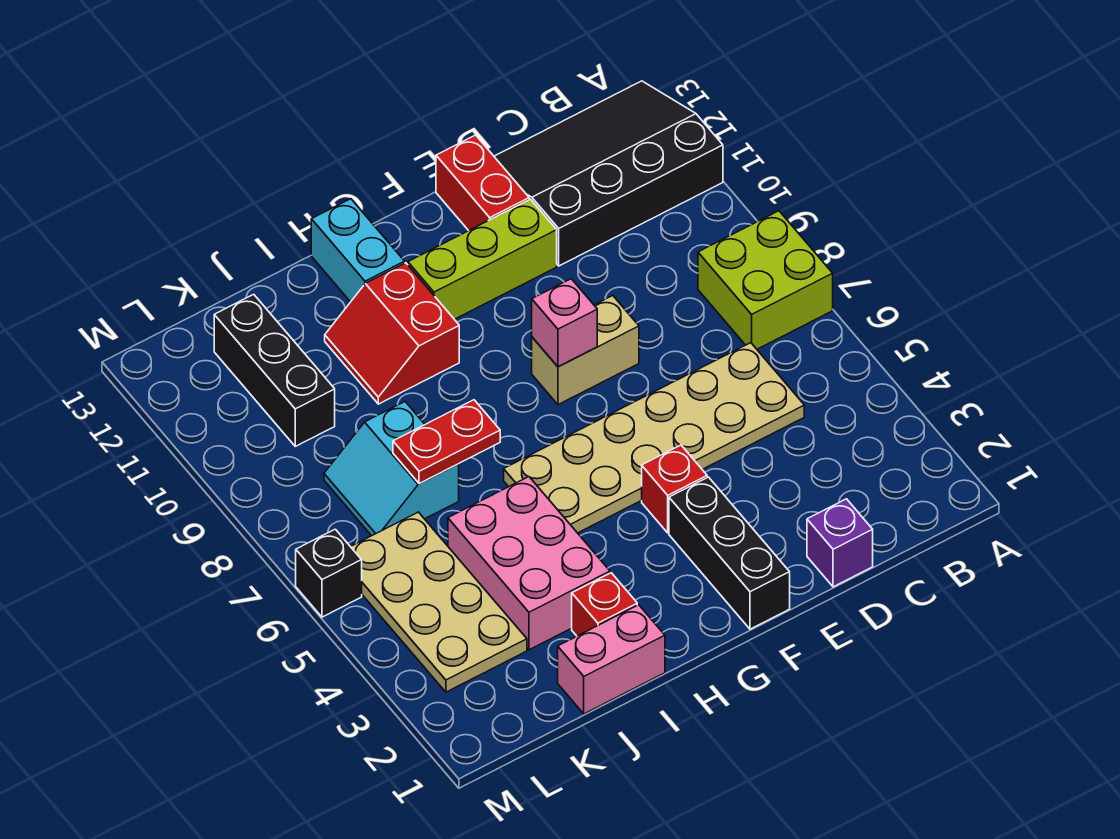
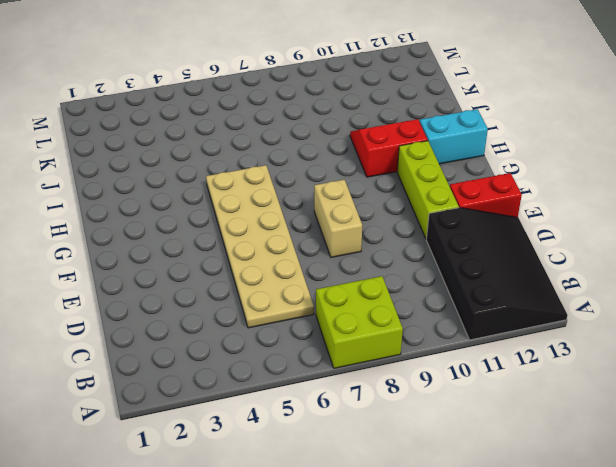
none -> purple brick D1 level 1
none -> black brick F1:F3 level 1
none -> red brick F4 level 1

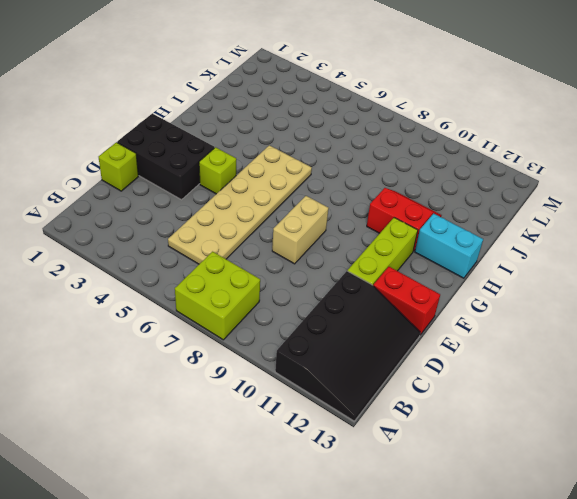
lime brick D1 level 1 -> purple brick D1 level 1
black brick E1:F3 level 1 -> black brick F1:F3 level 1
lime brick F4 level 1 -> red brick F4 level 1
none -> pink brick I1:J1 level 1
none -> red brick I2 level 1
none -> pink brick I3:J5 level 1

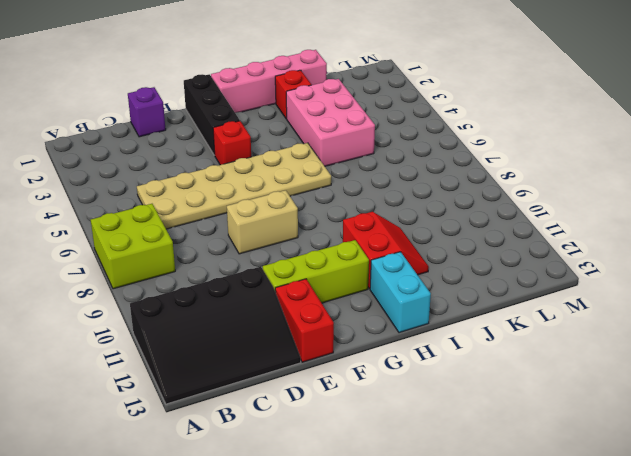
pink brick G1:J1 level 1 -> pink brick I1:J1 level 1
none -> cyan slope J7:K8 level 1 top J
none -> tan plate K3:L6 level 1
none -> black brick K10:K12 level 1

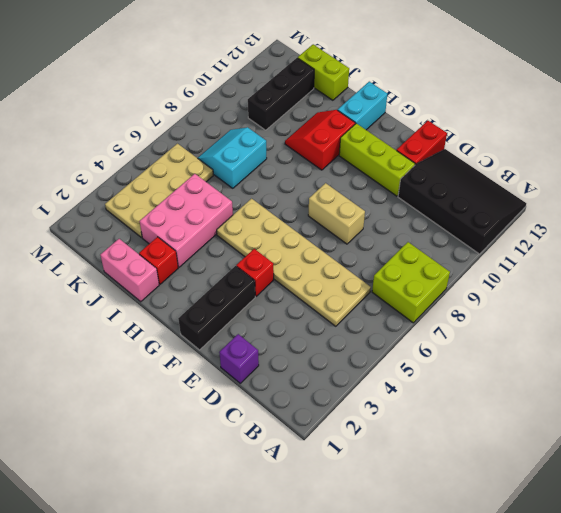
lime brick J13:K13 level 1 -> none
none -> black brick M6 level 1
none -> pink brick F8 level 2
none -> red plate I7:J7 level 2

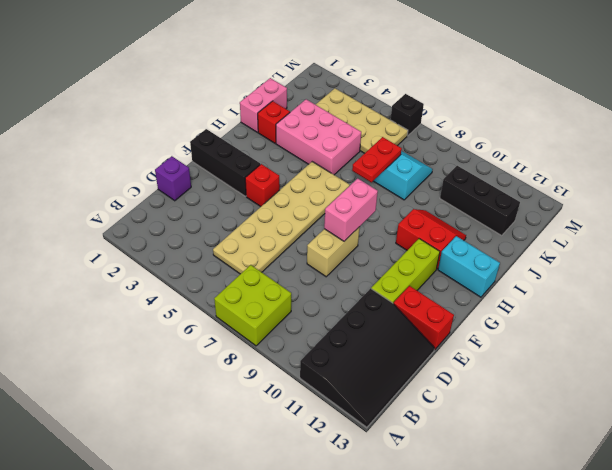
pink brick F8:G8 level 2 -> pink brick F8 level 2

